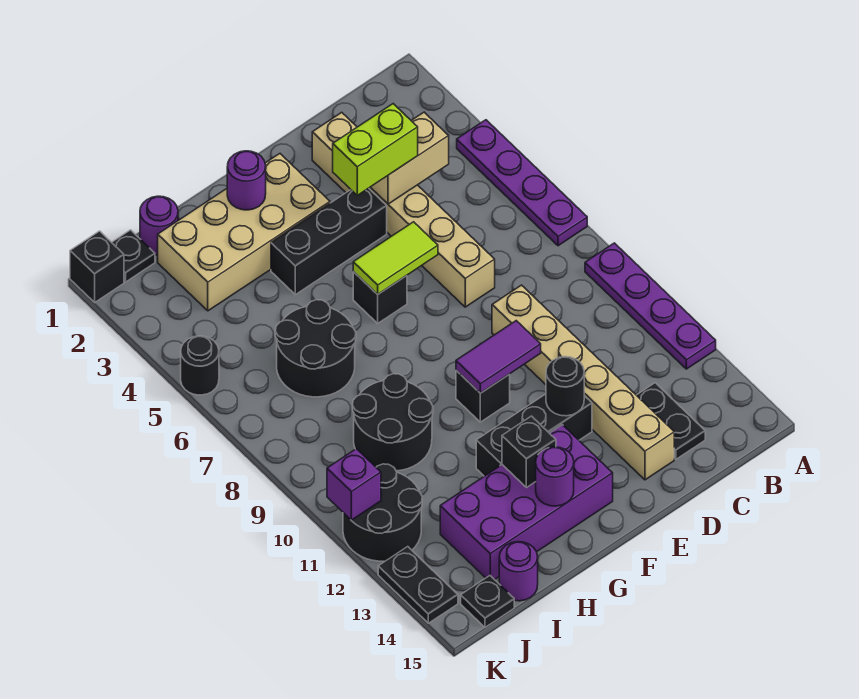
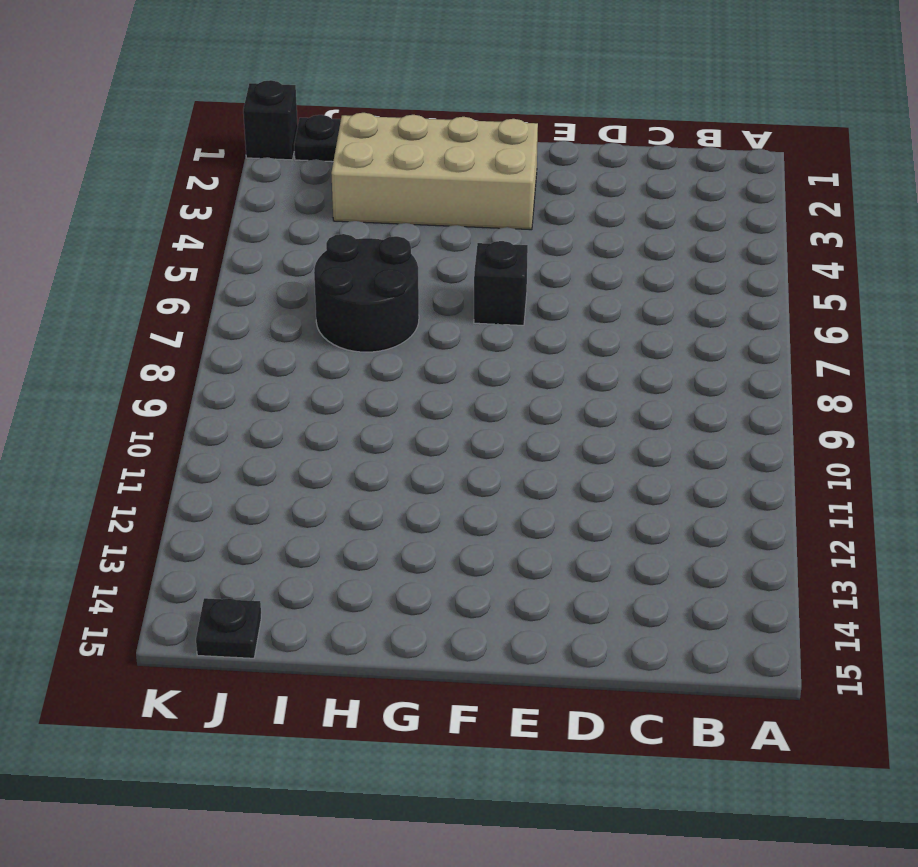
none -> purple plate A4:A7 level 1
none -> purple plate A9:A12 level 1
none -> black plate C13:C14 level 1
none -> tan brick D2:D7 level 1

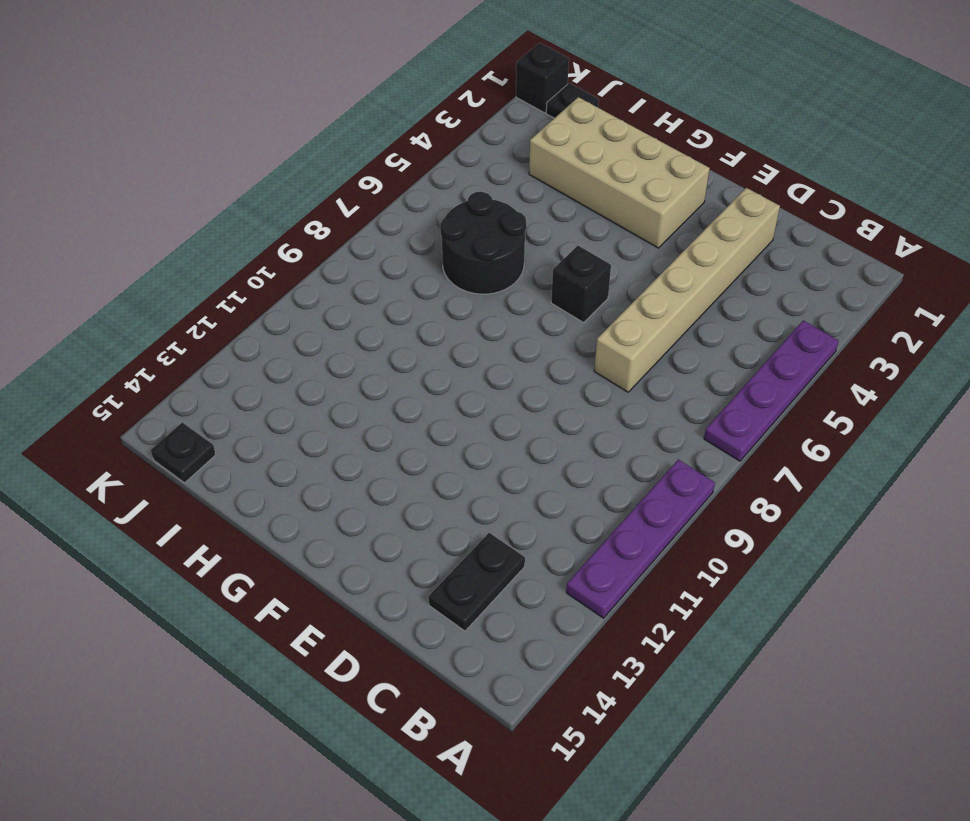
none -> tan brick D9:D14 level 1
none -> black brick E4:G4 level 1
none -> black brick E12:G12 level 1
none -> black brick F10 level 1

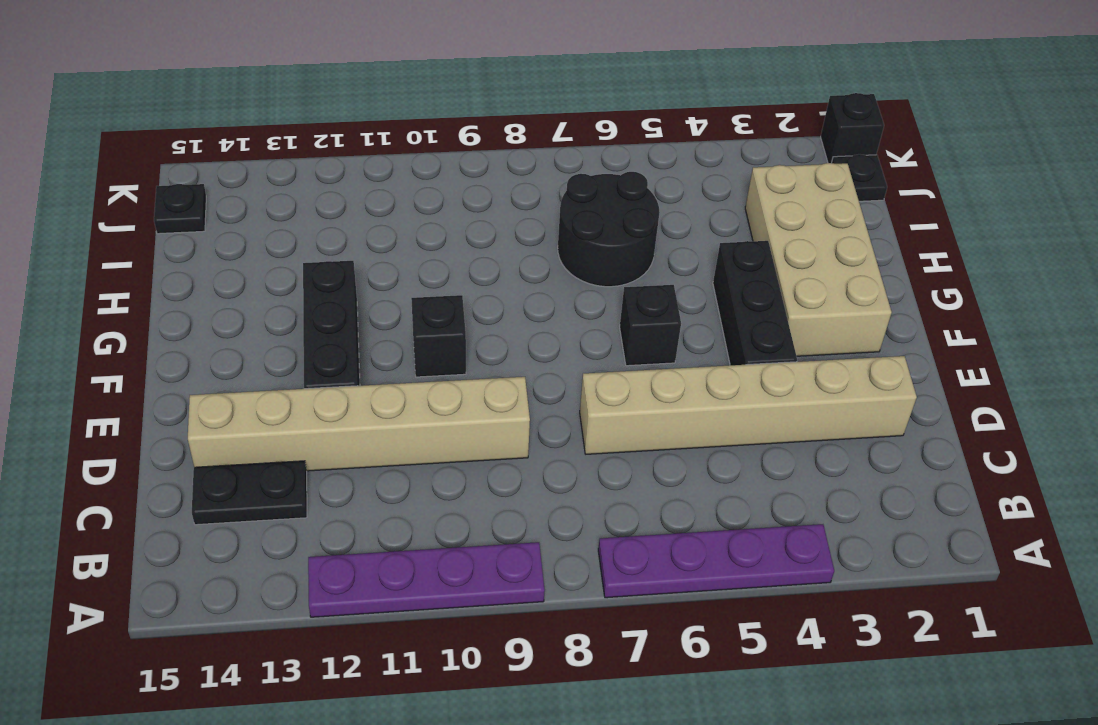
none -> purple brick F13:I14 level 1
none -> black round brick H9:I10 level 1
none -> purple round brick I1 level 1
none -> purple round brick I15 level 1

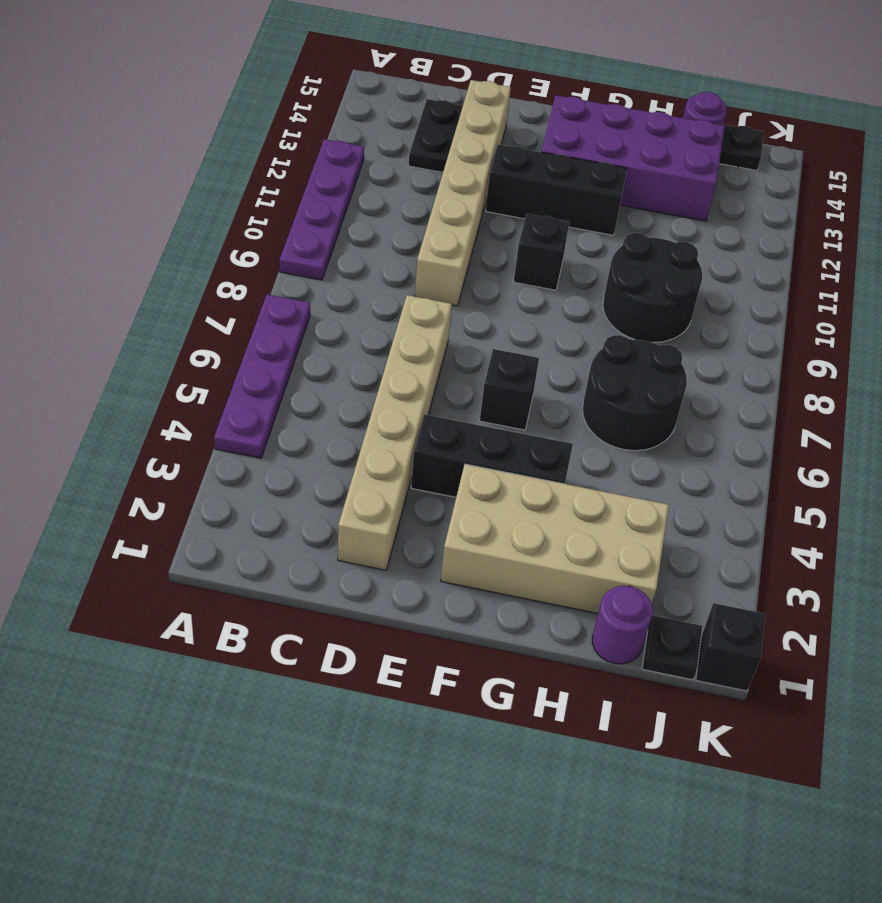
none -> black round brick J11:K12 level 1
none -> black round brick K5 level 1
none -> black plate K13:K14 level 1
none -> tan brick C4:D4 level 2

